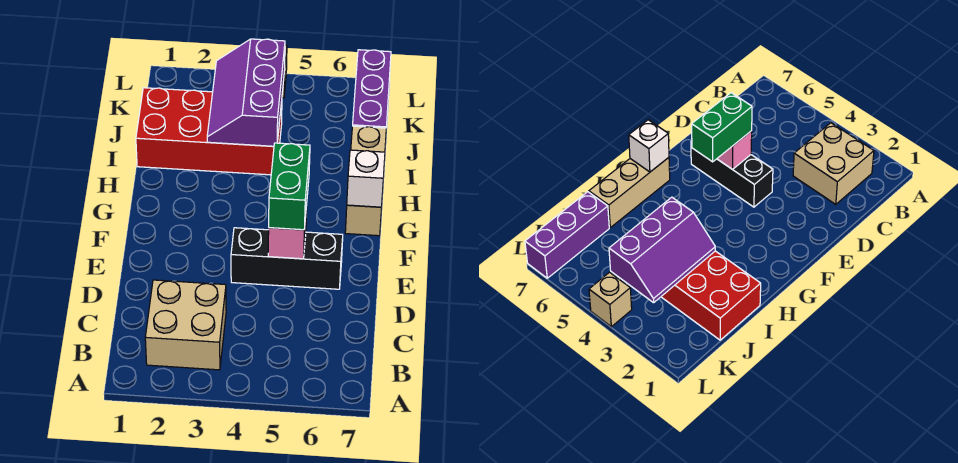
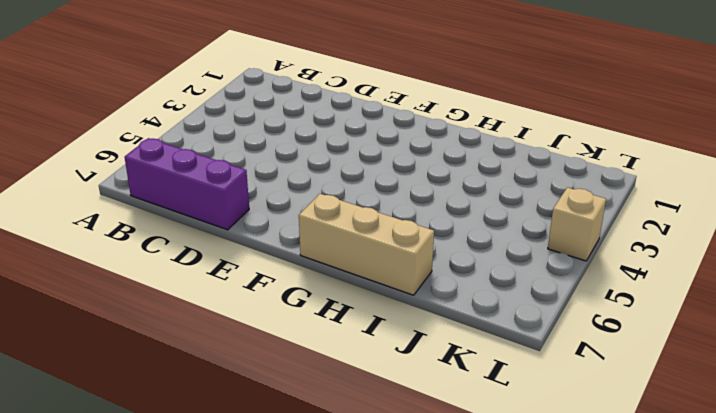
purple brick B7:D7 level 1 -> purple brick J7:L7 level 1
none -> tan brick B2:C3 level 1
none -> black brick E4:E6 level 1

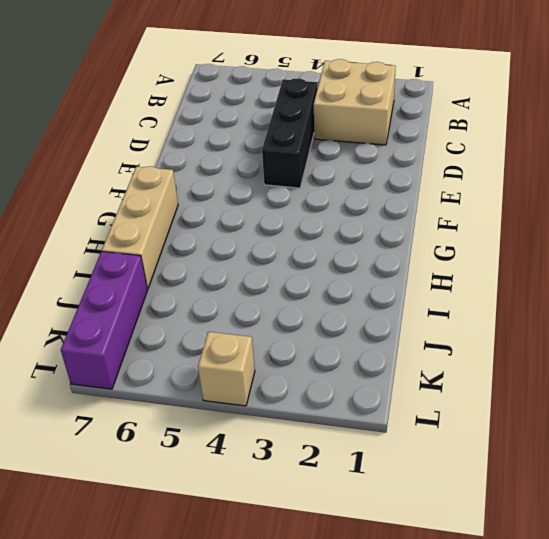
black brick C4:E4 level 1 -> black brick E4:E6 level 1
none -> red brick I1:J4 level 1
none -> pink brick E5 level 2

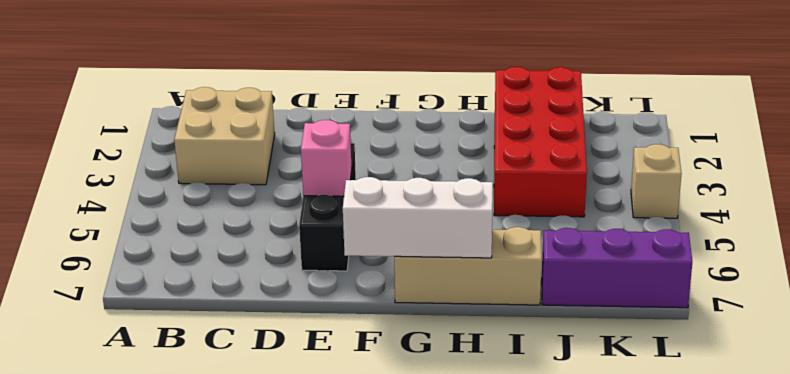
white brick F7:H7 level 2 -> white brick G7 level 2
none -> purple slope I3:K4 level 2 top 4
none -> green brick E5:F5 level 3

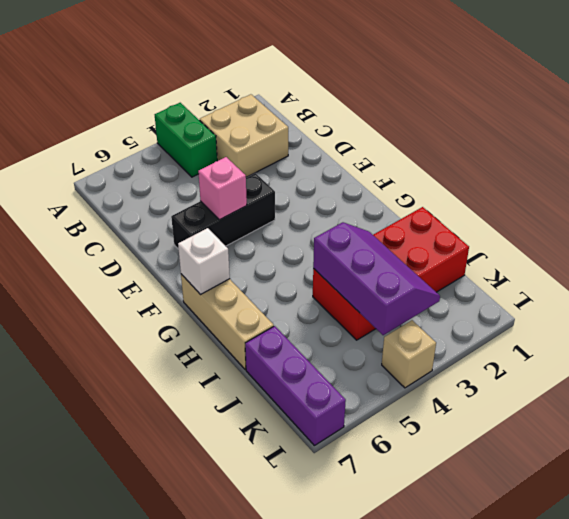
green brick A4:B4 level 1 -> green brick E5:F5 level 3

